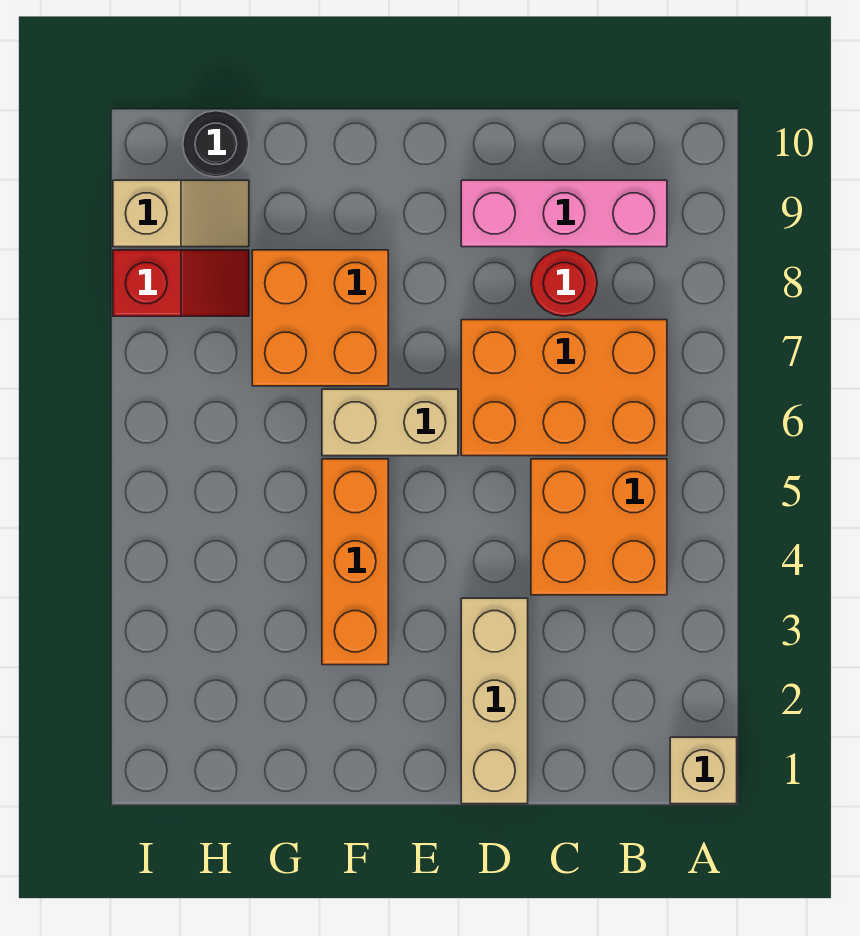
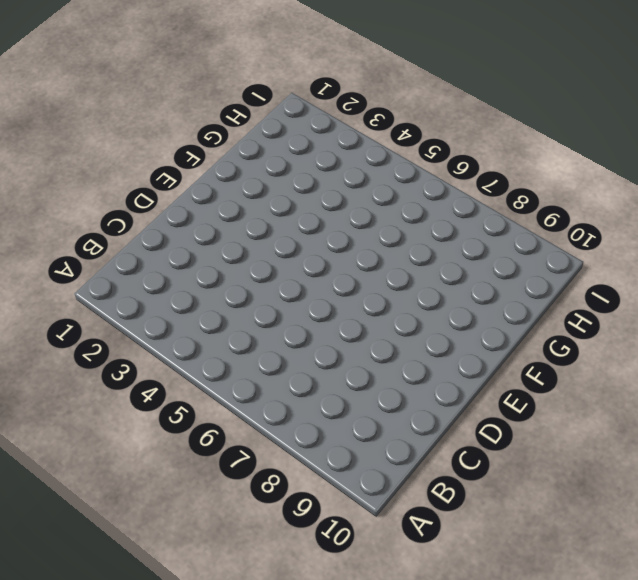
none -> tan brick A1 level 1
none -> orange brick B4:C5 level 1
none -> orange brick B6:D7 level 1

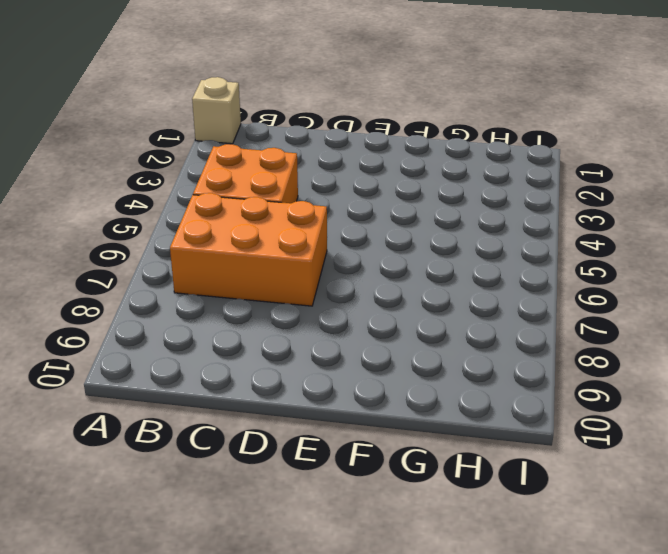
none -> pink brick B9:D9 level 1
none -> red round brick C8 level 1
none -> tan brick D1:D3 level 1

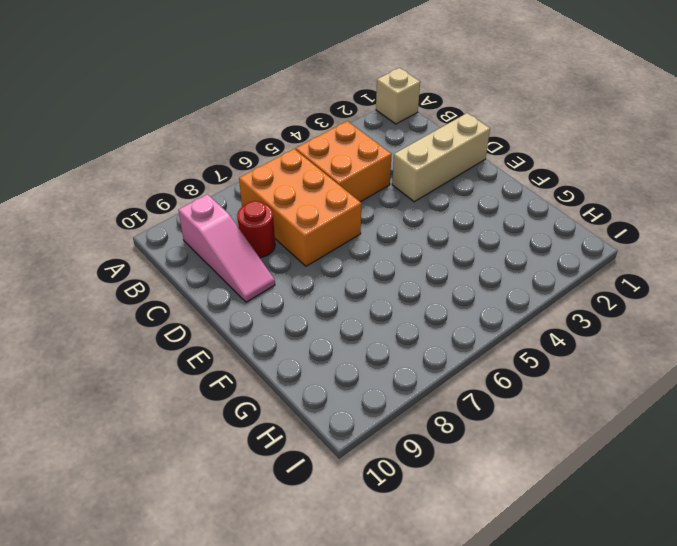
pink slope B9:D9 level 1 top B -> pink brick B9:D9 level 1
none -> tan brick E6:F6 level 1
none -> orange brick F3:F5 level 1
none -> orange brick F7:G8 level 1

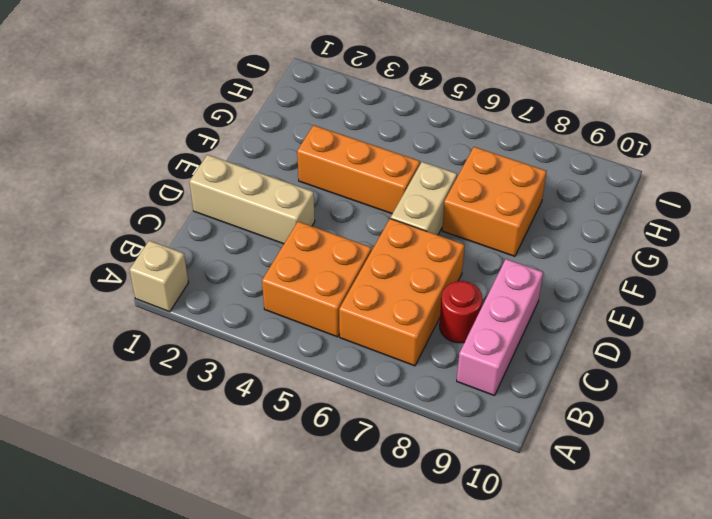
none -> red slope H8:I8 level 1 top I
none -> tan slope H9:I9 level 1 top I
none -> black round brick H10 level 1

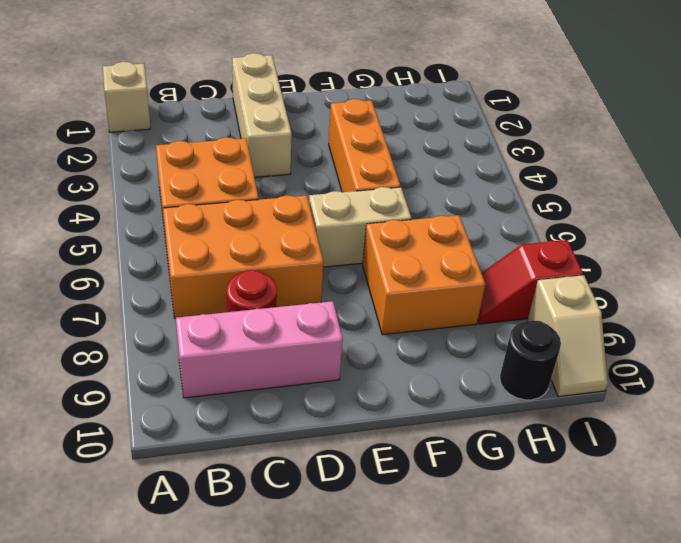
tan slope I9:I10 level 1 top 9 -> tan slope H9:I9 level 1 top I

